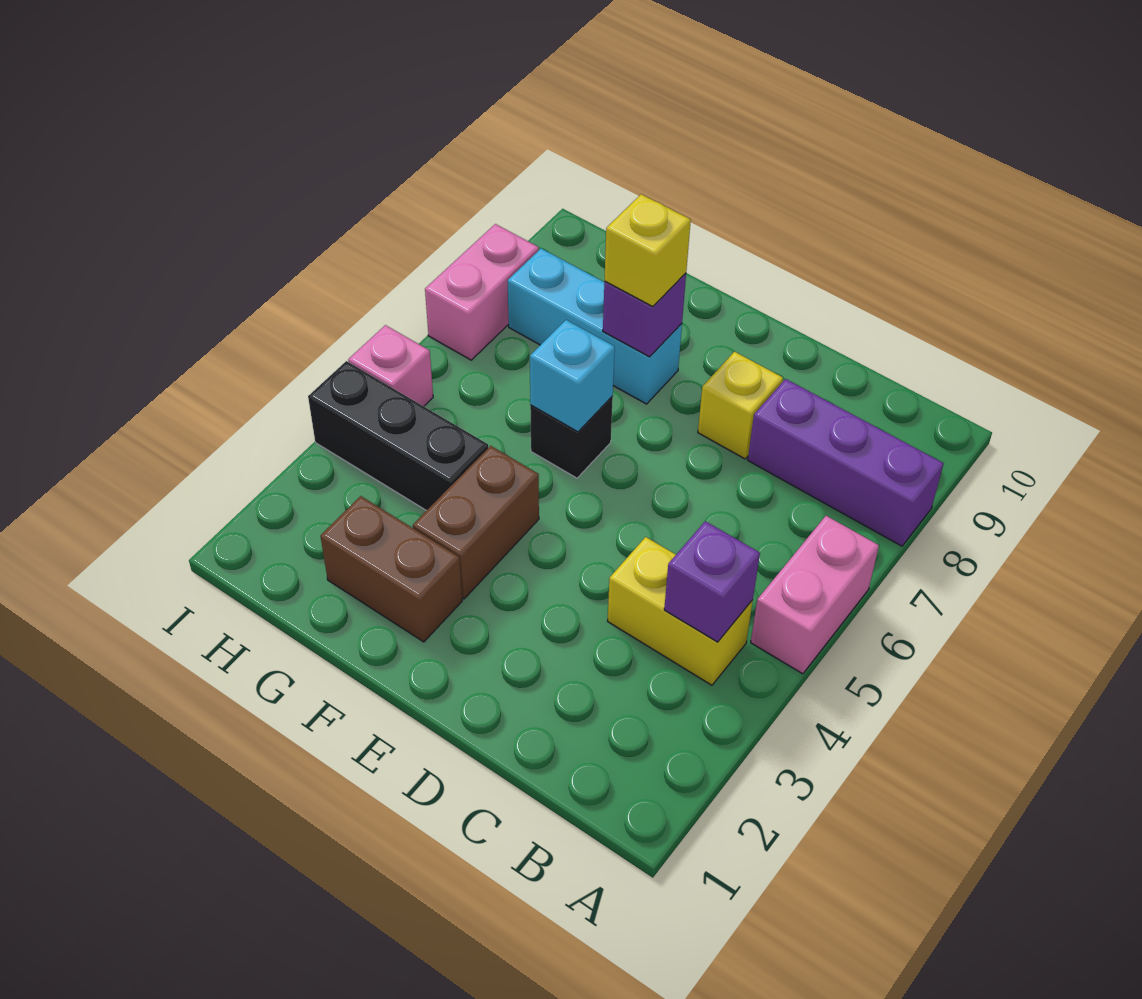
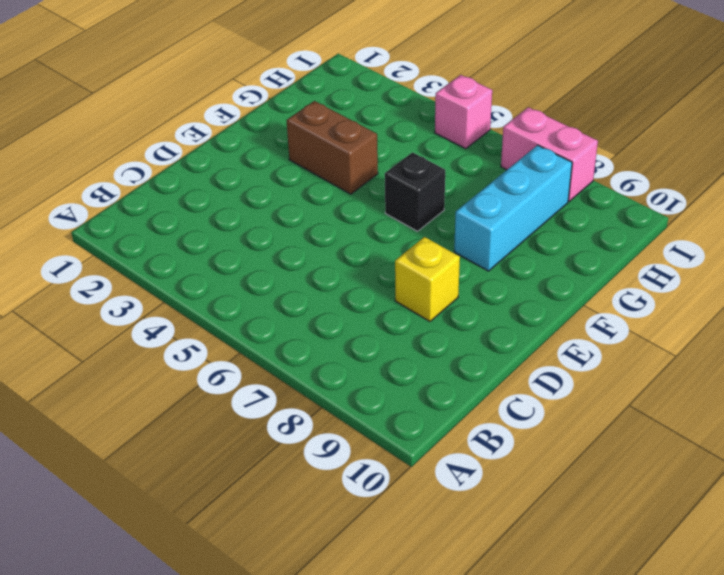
none -> pink brick A5:A6 level 1
none -> purple brick A8:C8 level 1
none -> yellow brick B4:C4 level 1

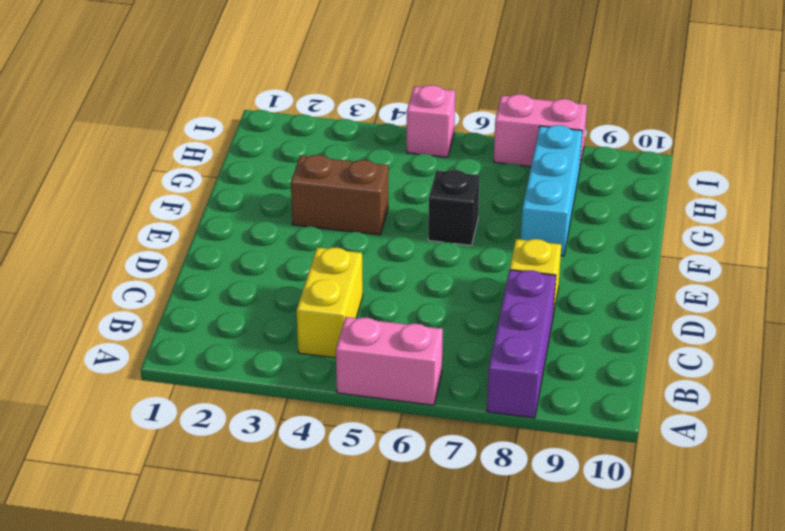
none -> brown brick F2:G2 level 1
none -> black brick G4:I4 level 1
none -> purple brick B4 level 2

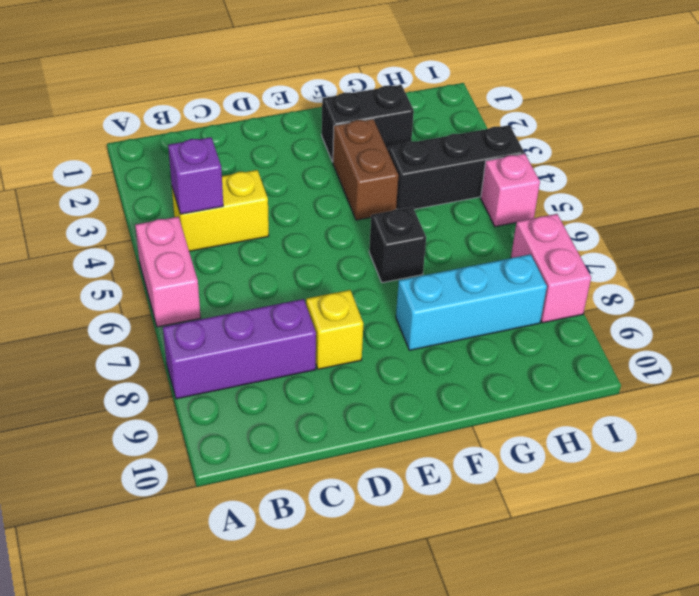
black brick F2:G2 level 1 -> brown brick F2:G2 level 1
none -> cyan brick F6 level 2
none -> purple brick F8 level 2
none -> yellow brick F8 level 3

